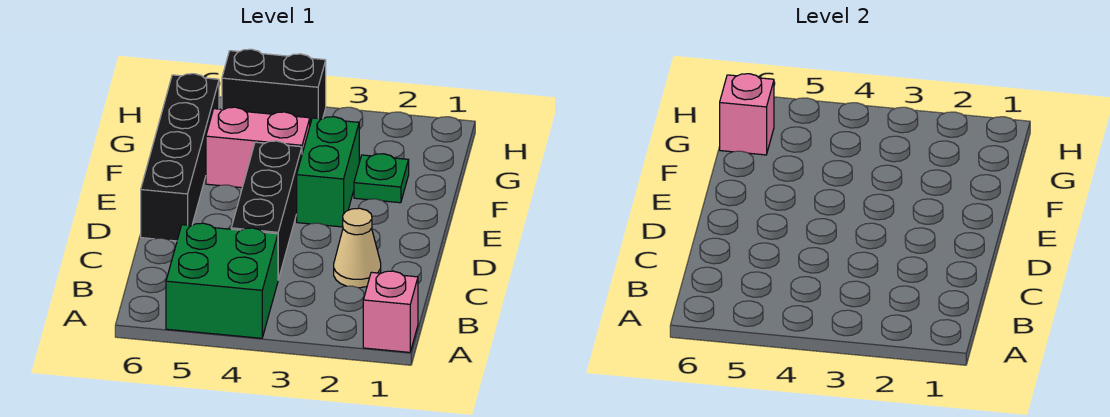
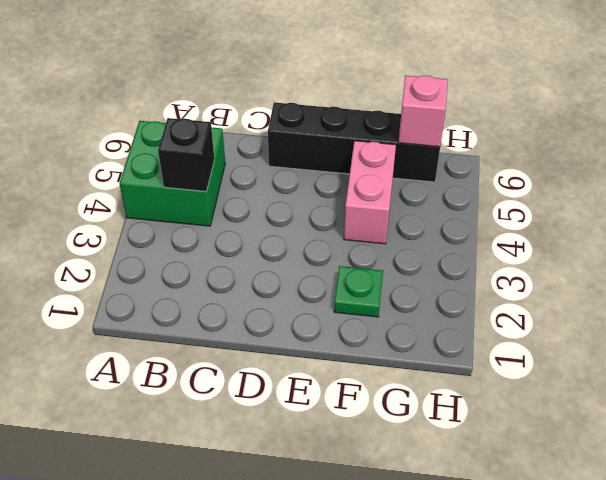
black brick B4 level 2 -> none
none -> pink brick A1 level 1
none -> tan cone C2 level 1

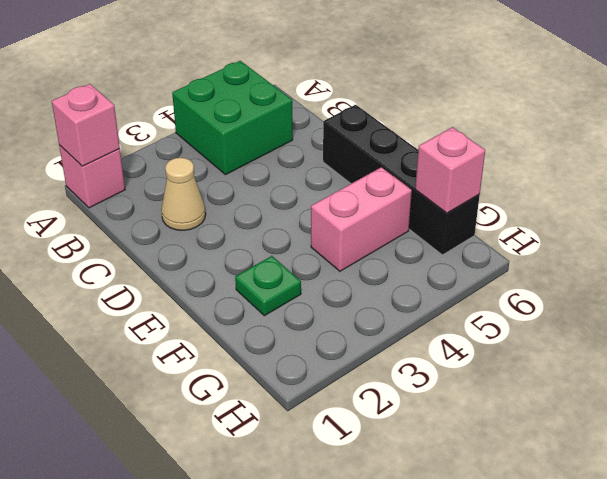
pink brick A1 level 2 -> none
none -> black brick C4:E4 level 1
none -> green brick E3:F3 level 1

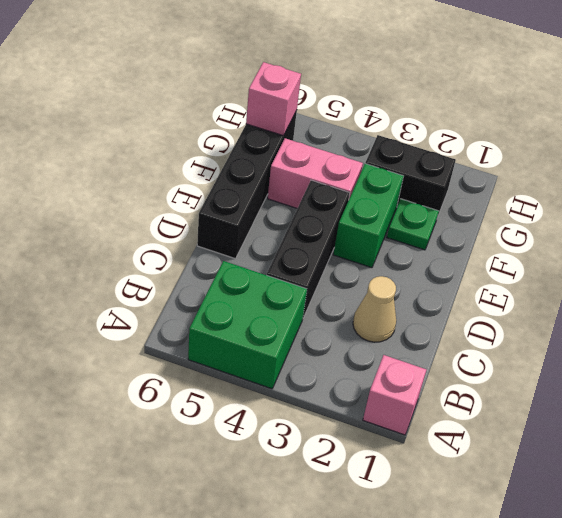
black brick G2:G3 level 1 -> black brick H4:H5 level 1

